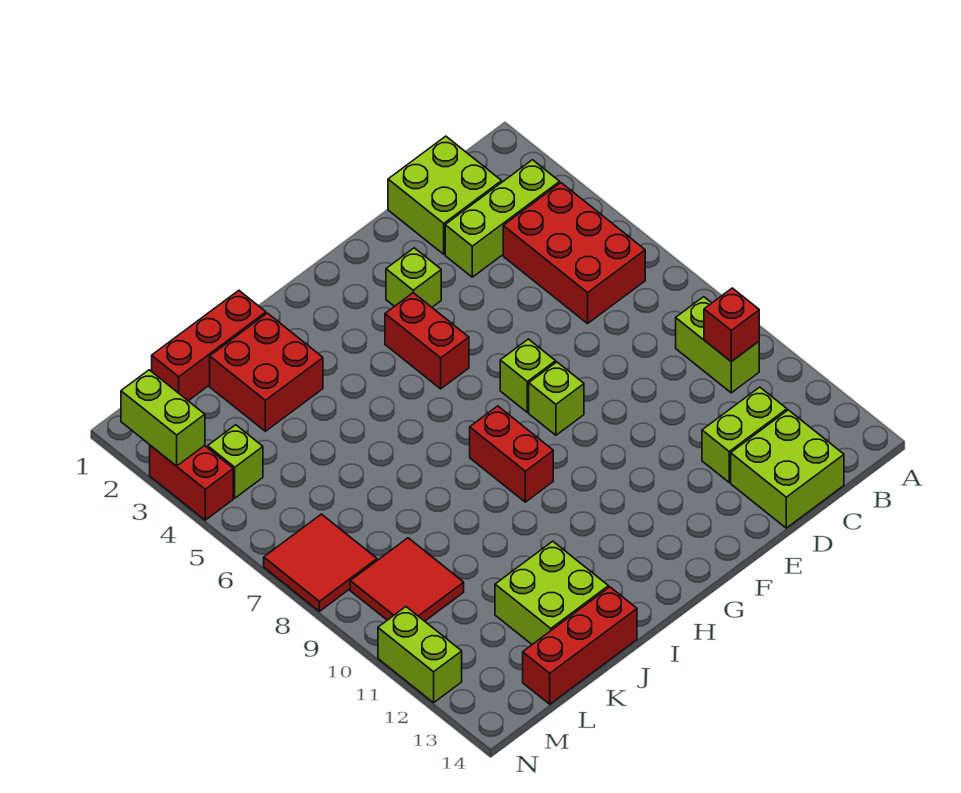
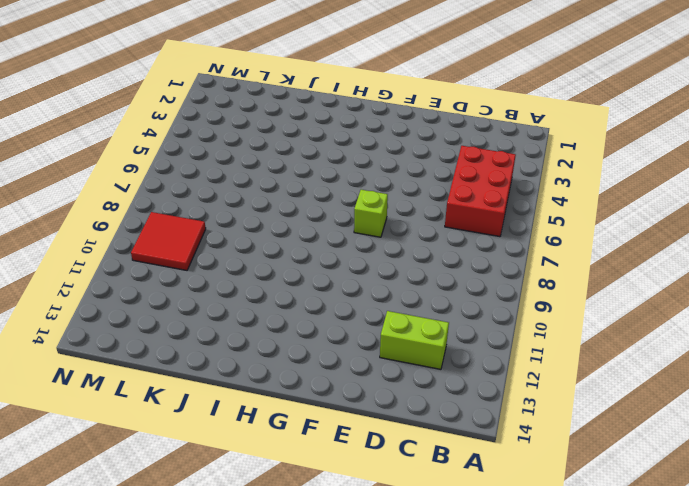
none -> lime brick B3:D3 level 1
none -> lime brick B9:B10 level 1
none -> lime brick C1:D2 level 1

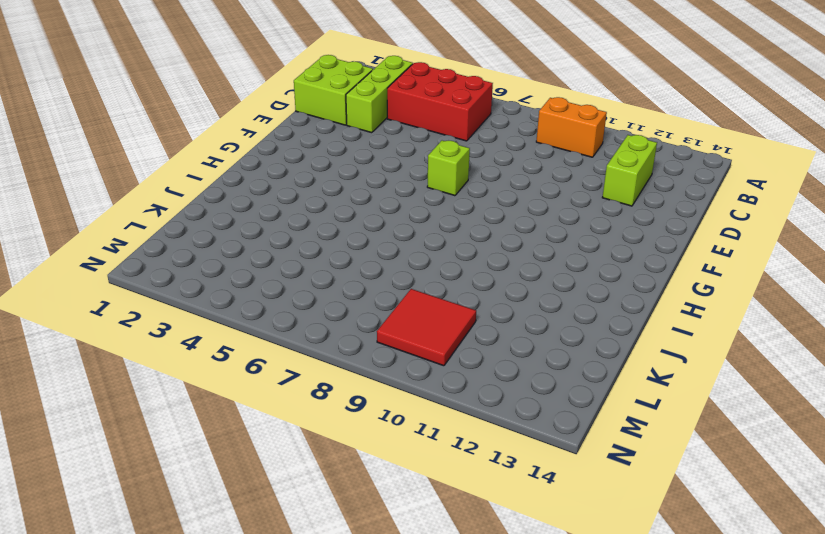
orange brick B9:B10 level 1 -> lime brick B9:B10 level 1
none -> lime brick C13:D14 level 1
none -> lime brick F3 level 1
none -> lime brick F8 level 1

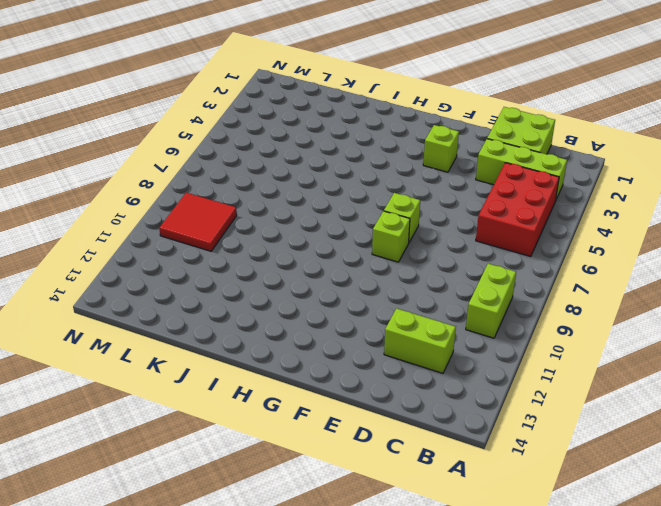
none -> lime brick C13:D14 level 1
none -> red brick G4:G5 level 1
none -> red brick H8:H9 level 1

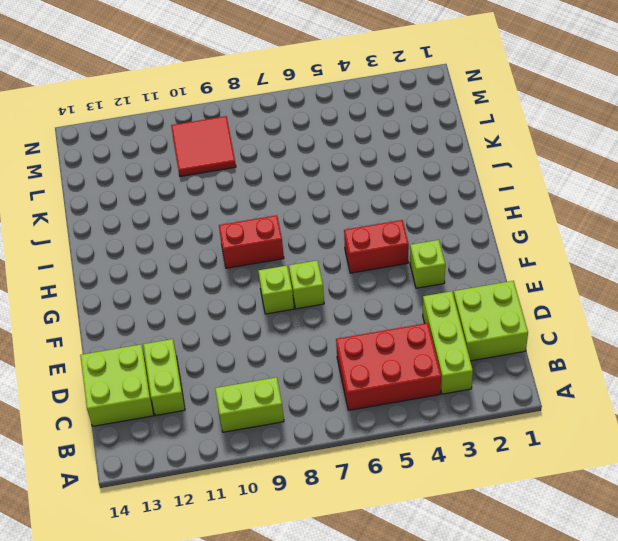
none -> red brick J1:L1 level 1
none -> red brick J2:K3 level 1
none -> lime brick J12:K13 level 1

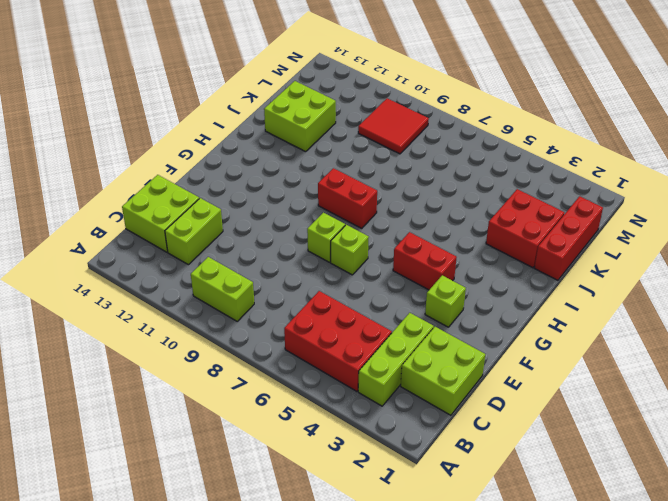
none -> red brick J14:L14 level 1
none -> lime brick M4 level 1
none -> red tile M7:N8 level 1

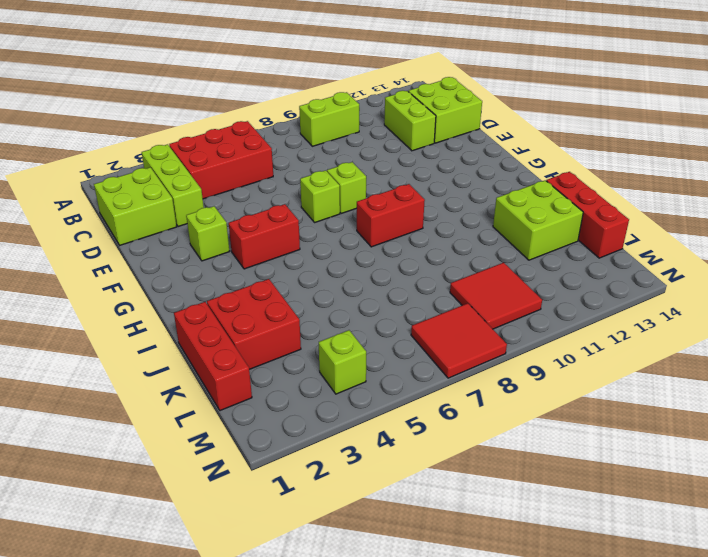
none -> red brick N3:N4 level 1
none -> lime brick N11:N12 level 1
none -> red brick B10 level 2

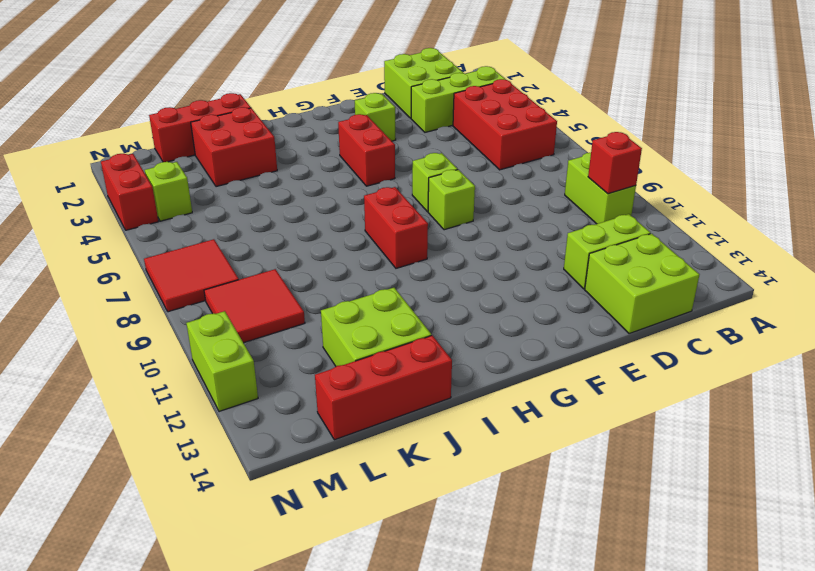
none -> lime brick N2:N3 level 2

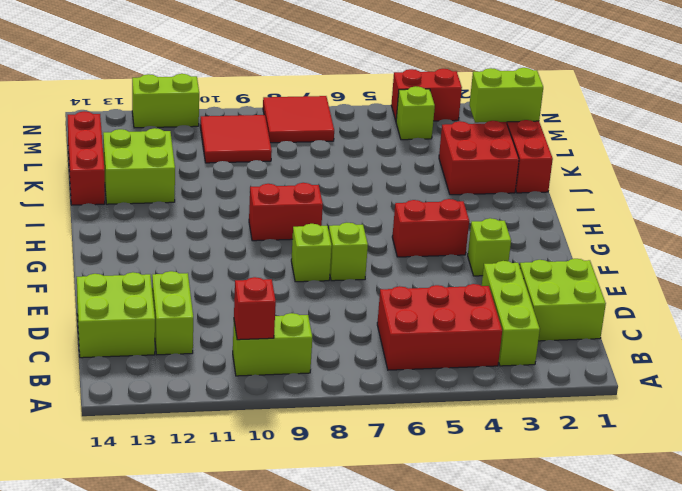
lime brick L1:L2 level 2 -> lime brick N2:N3 level 2

